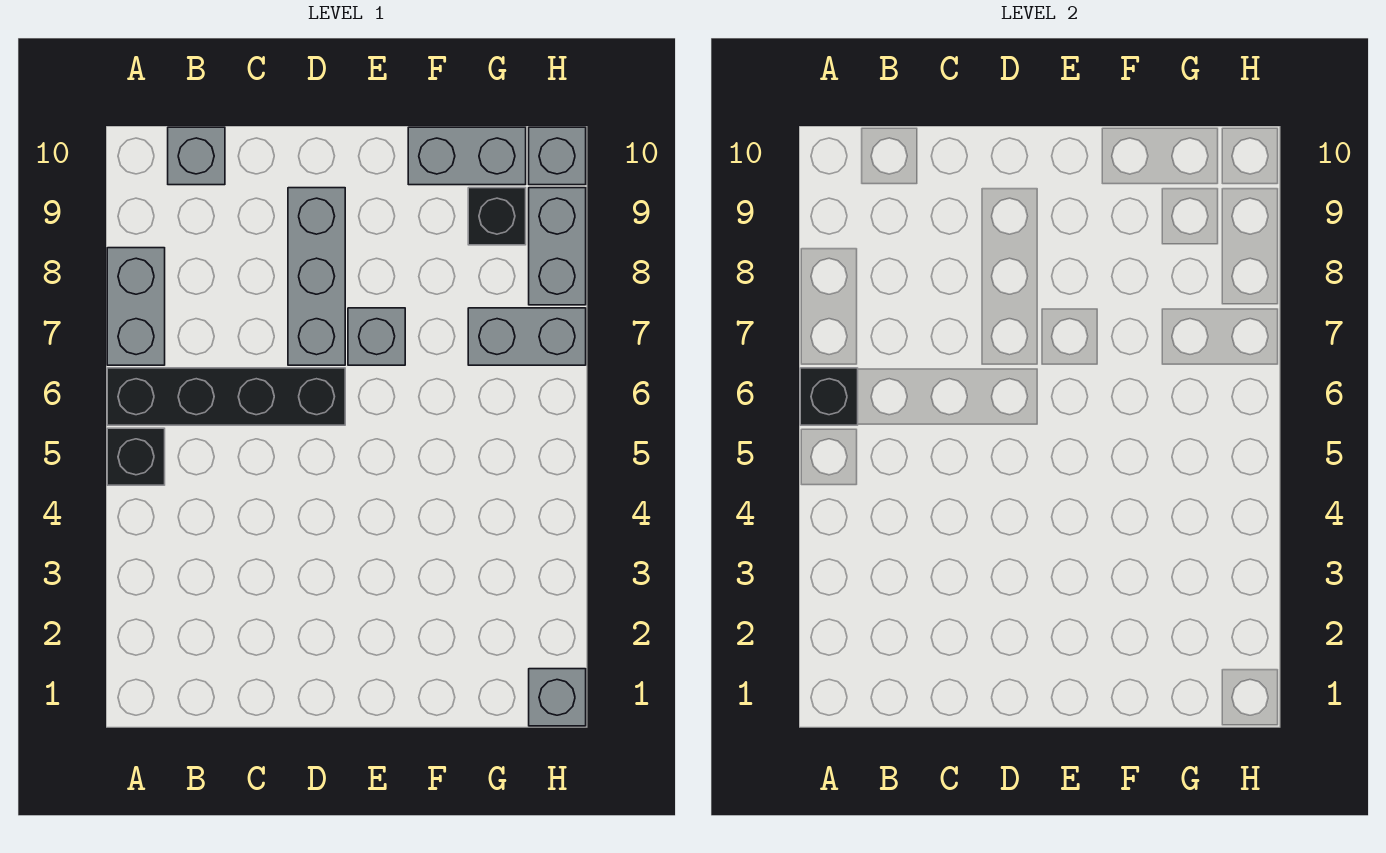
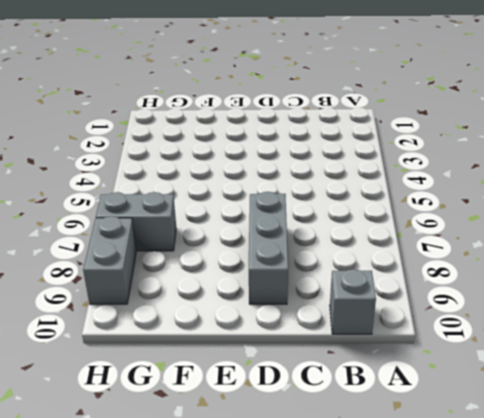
none -> black brick A5 level 1
none -> black brick A6:D6 level 1
none -> grey brick A7:A8 level 1

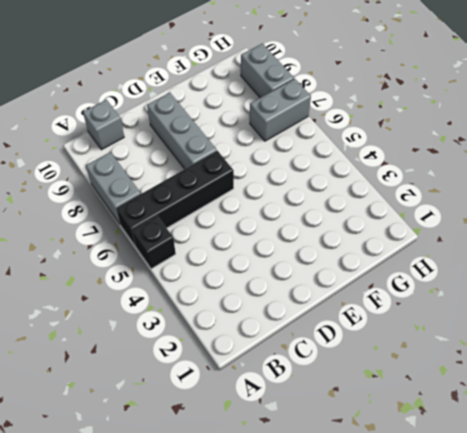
none -> grey brick E7 level 1
none -> grey brick F10:G10 level 1
none -> black brick G9 level 1

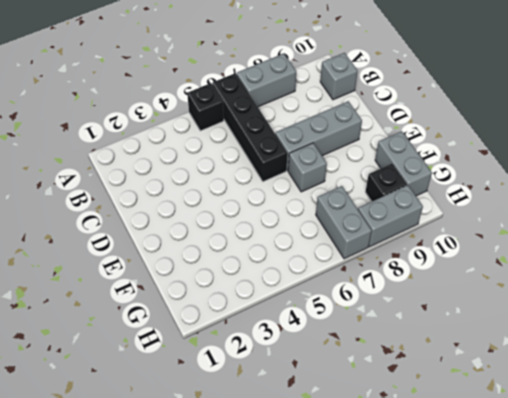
none -> grey brick H1 level 1
none -> grey brick H10 level 1
none -> black brick A6 level 2

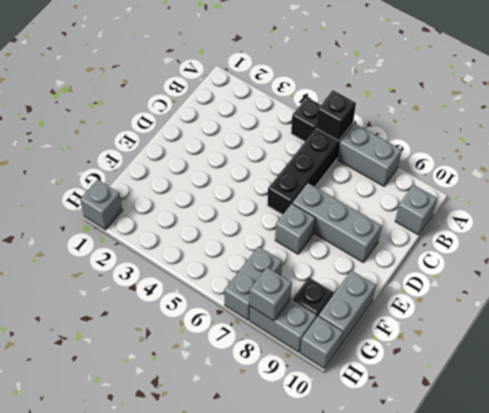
grey brick H8 level 2 -> none

